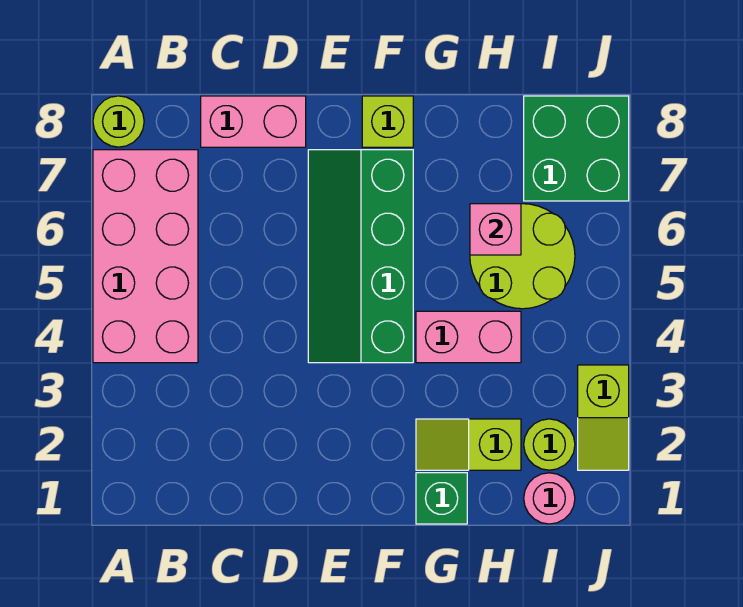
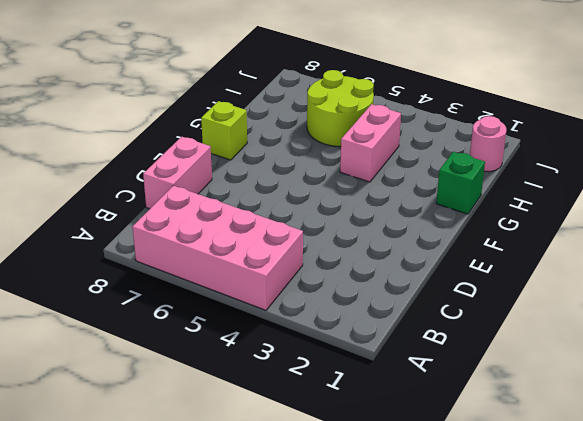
none -> lime round brick A8 level 1
none -> green slope E4:F7 level 1 top F
none -> lime slope G2:H2 level 1 top H

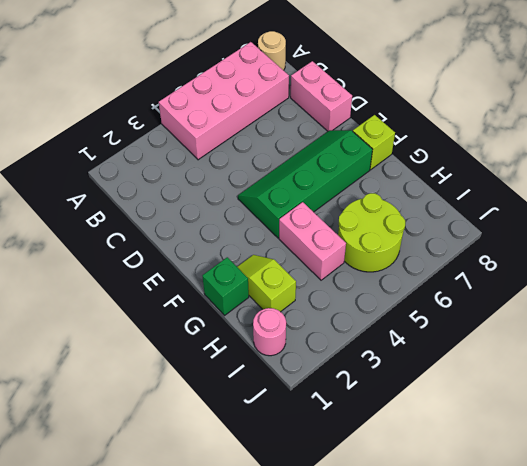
tan round brick A8 level 1 -> lime round brick A8 level 1
none -> lime round brick I2 level 1
none -> green brick I7:J8 level 1
none -> lime slope J2:J3 level 1 top 3

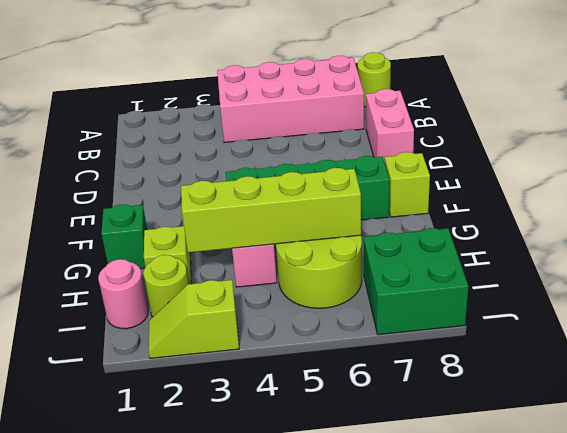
lime brick H3:H6 level 2 -> pink brick H6 level 2

